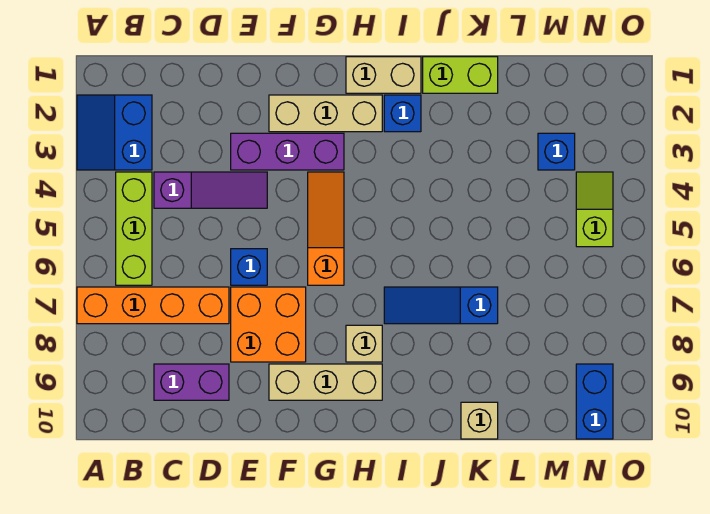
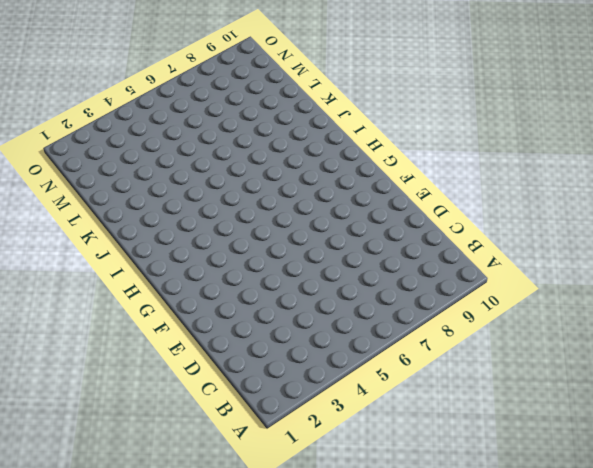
none -> blue slope A2:B3 level 1 top B
none -> orange brick A7:D7 level 1
none -> lime brick B4:B6 level 1

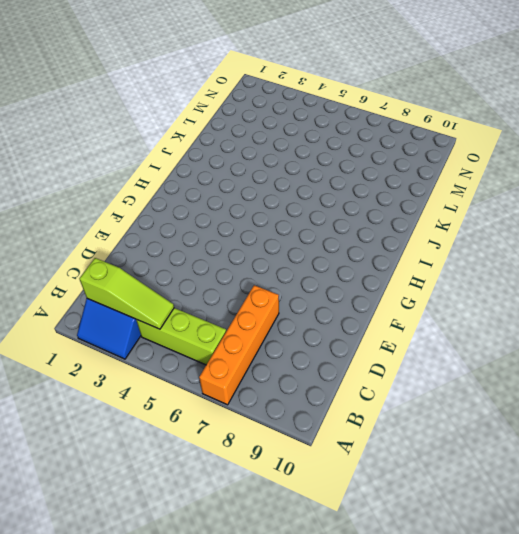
lime slope B2:B4 level 2 top 2 -> none
none -> purple slope C4:E4 level 1 top C
none -> purple brick C9:D9 level 1
none -> purple brick E3:G3 level 1

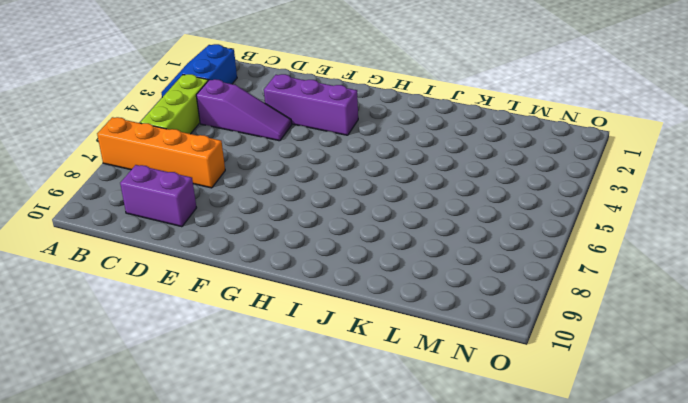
none -> blue brick E6 level 1
none -> orange brick E7:F8 level 1
none -> tan brick F2:H2 level 1

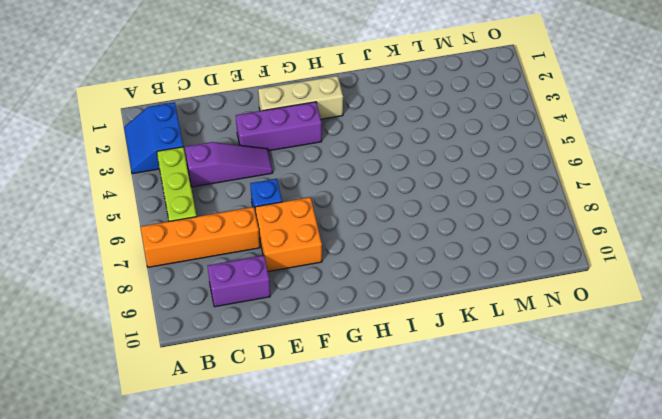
none -> tan brick F9:H9 level 1
none -> orange slope G4:G6 level 1 top 6
none -> tan brick H1:I1 level 1

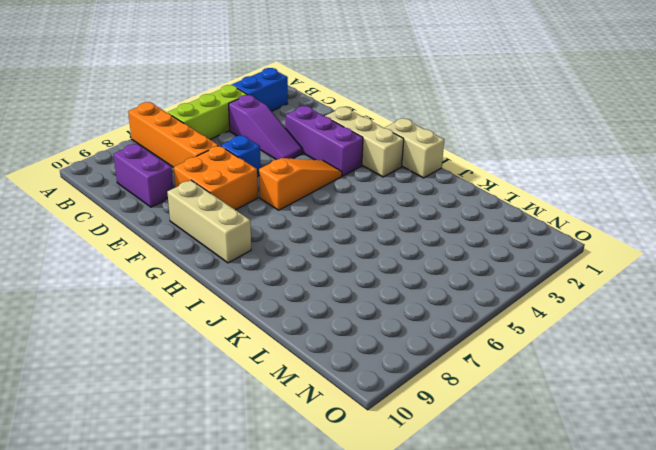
none -> tan brick H8 level 1
none -> blue brick I2 level 1
none -> blue slope I7:K7 level 1 top K

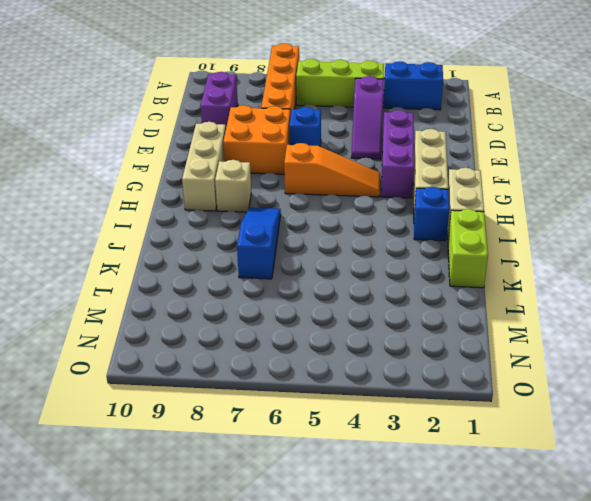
none -> tan brick K10 level 1
none -> blue brick M3 level 1
none -> lime slope N4:N5 level 1 top 5

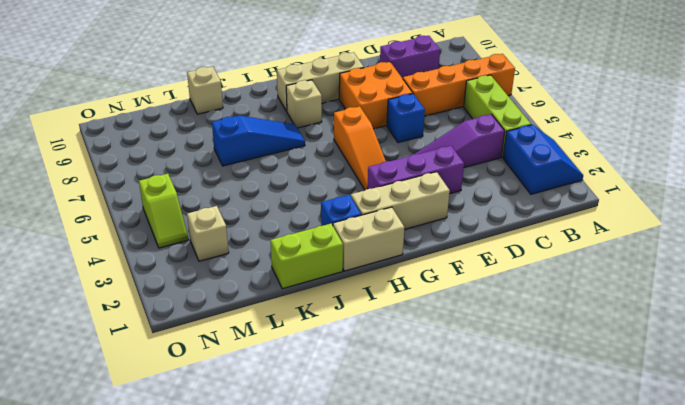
tan brick M3 level 1 -> blue brick M3 level 1
none -> blue brick N9:N10 level 1

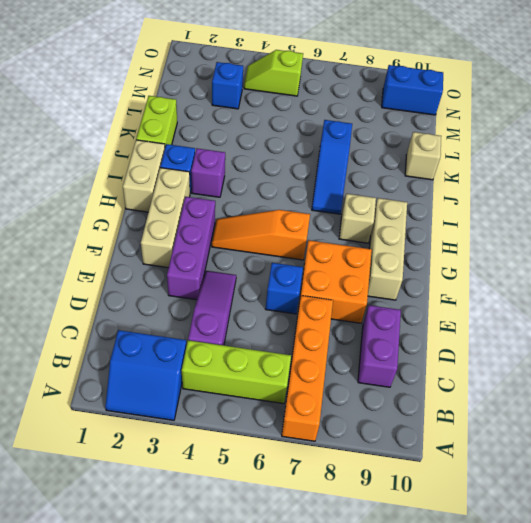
purple brick I3 level 1 -> none

